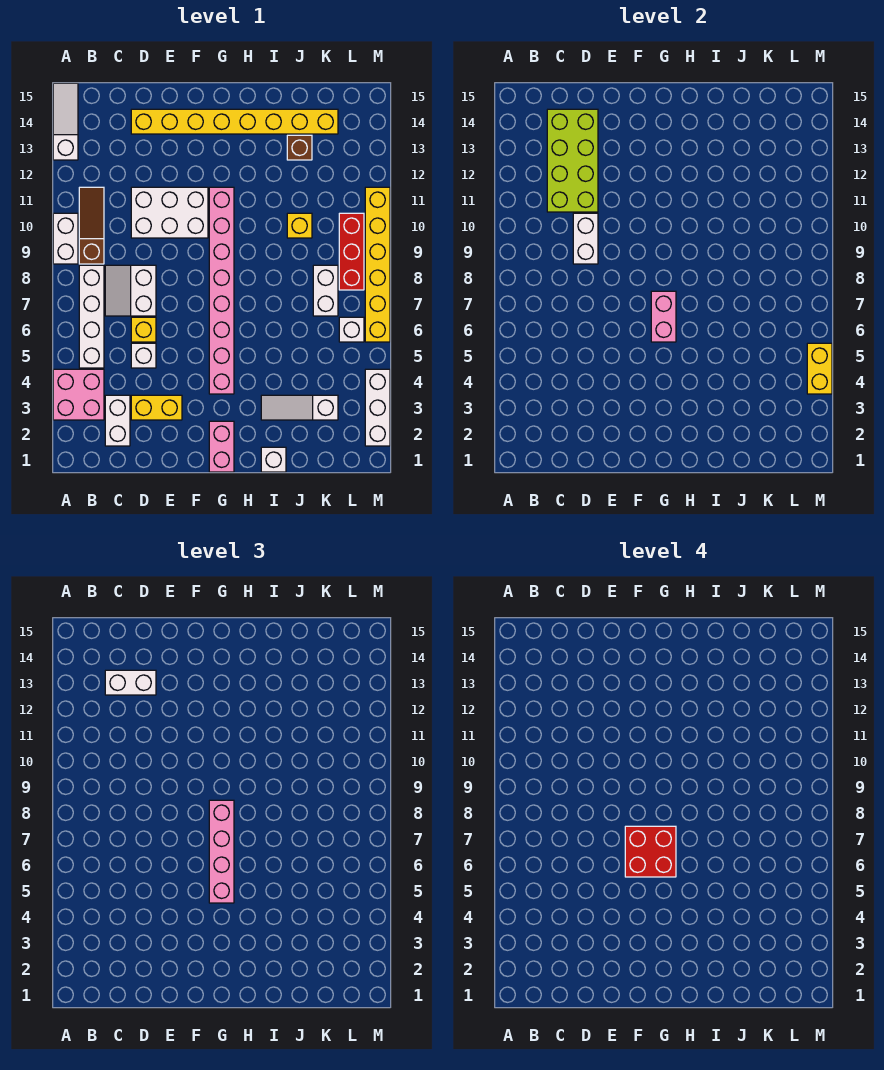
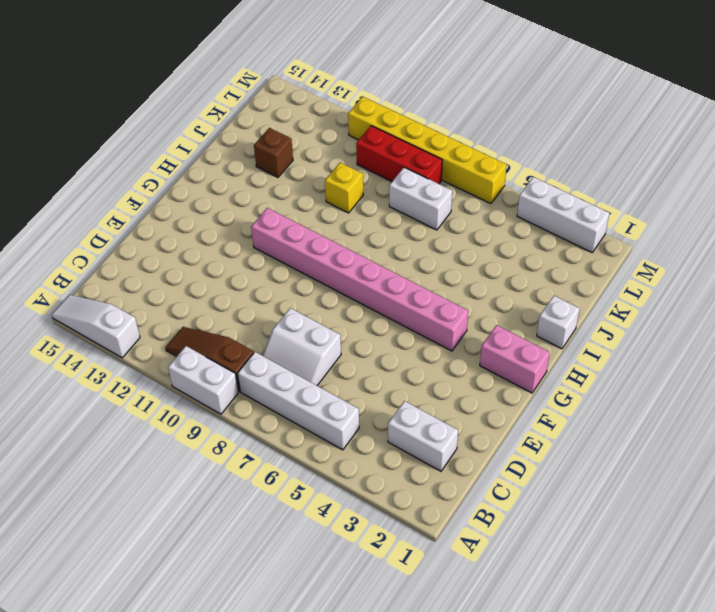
none -> pink brick A3:B4 level 1
none -> yellow brick D3:E3 level 1
none -> white brick D5 level 1
none -> yellow brick D6 level 1

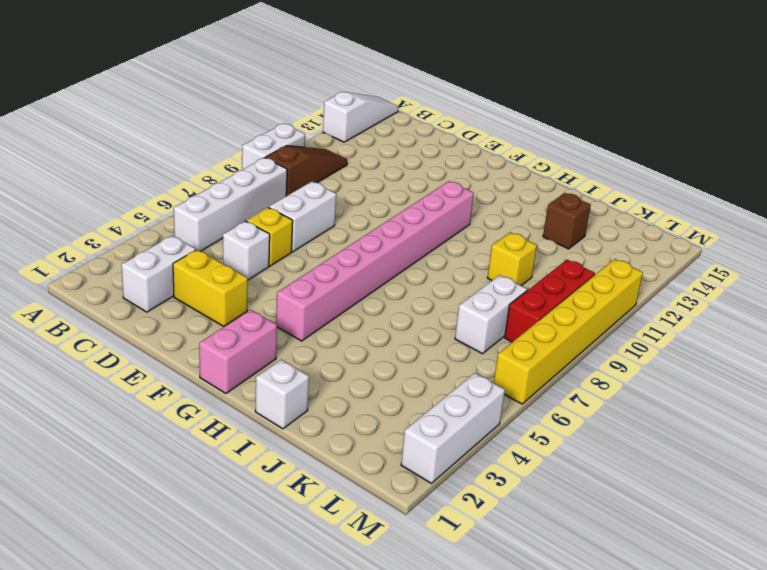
none -> pink brick A3:B4 level 1
none -> white brick D10:F11 level 1
none -> yellow brick D14:K14 level 1
none -> white slope I3:K3 level 1 top K

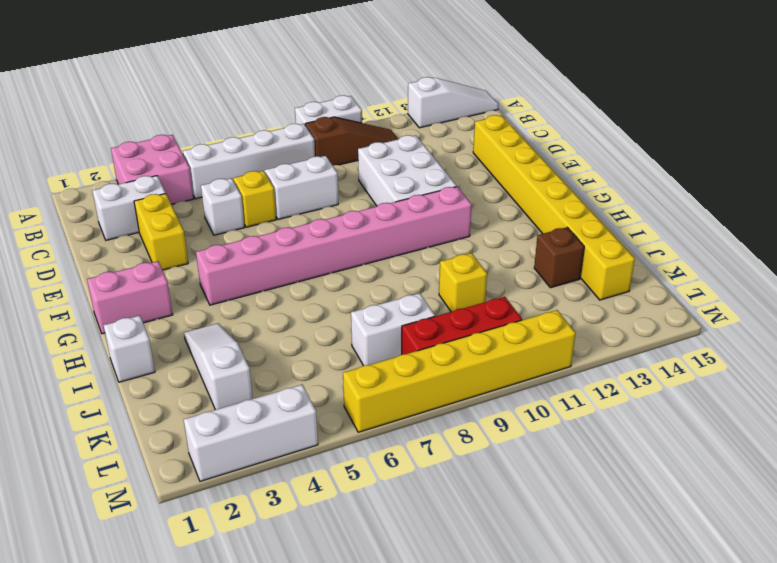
none -> white brick L6 level 1
none -> lime brick C11:D14 level 2
none -> white brick D9:D10 level 2
none -> pink brick G6:G7 level 2

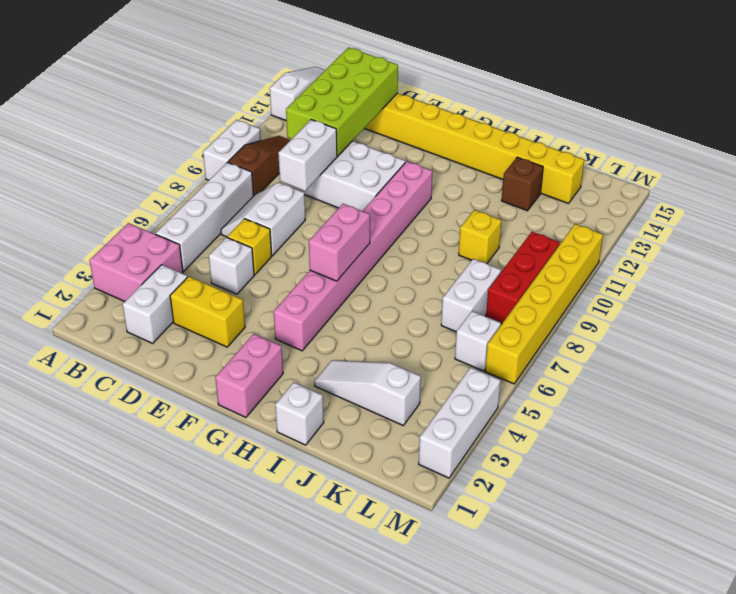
none -> yellow brick M4:M5 level 2
none -> white brick C13:D13 level 3
none -> pink brick G5:G8 level 3
none -> red brick F6:G7 level 4

